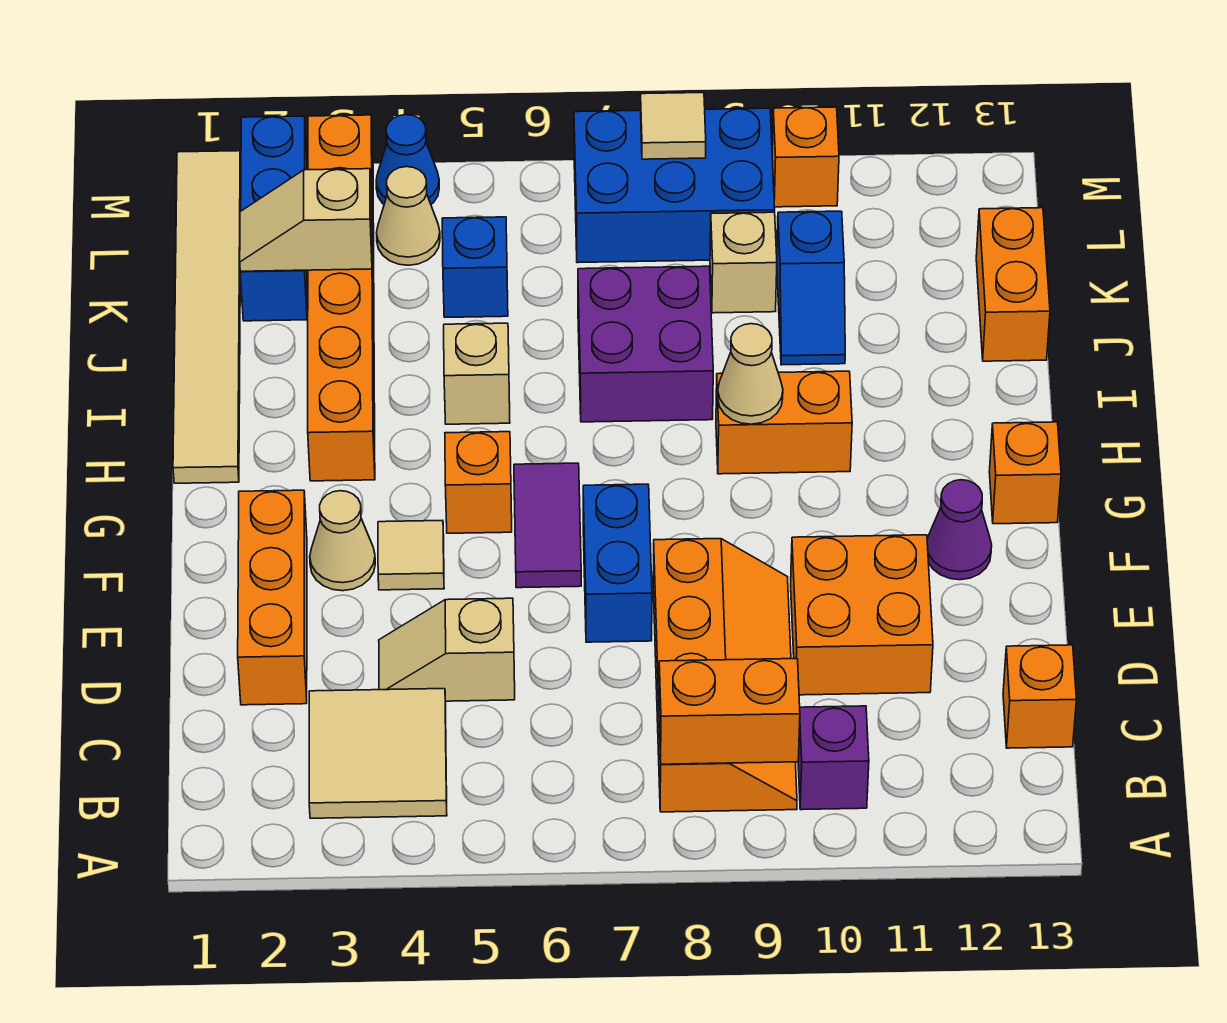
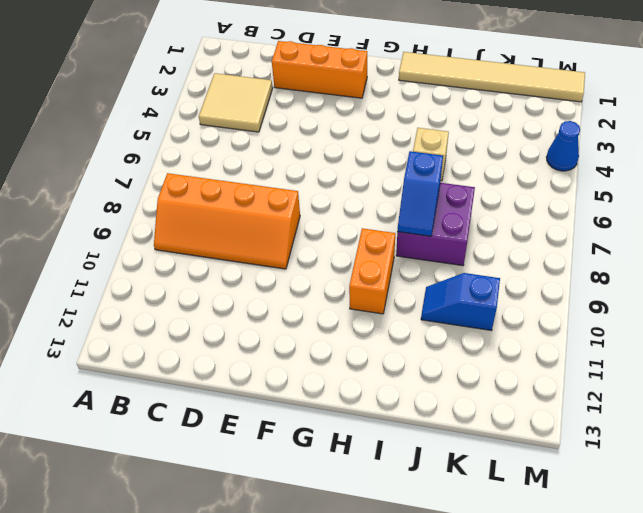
blue slope I7:I8 level 2 top 7 -> none
none -> purple brick B10 level 1
none -> orange brick C13 level 1
none -> tan slope D4:D5 level 1 top 5
none -> orange brick D10:E11 level 1

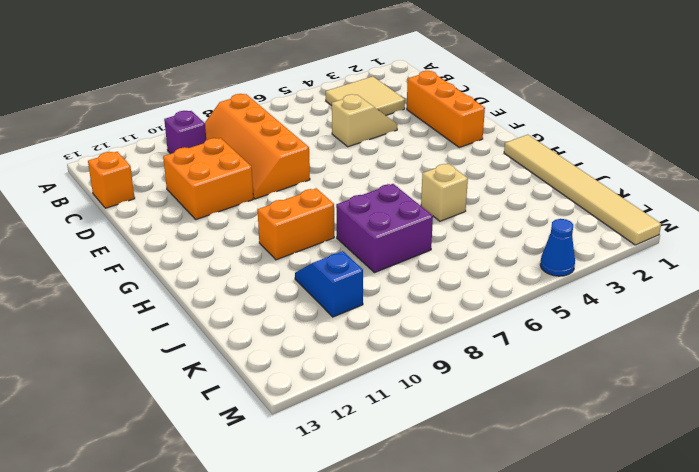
none -> blue brick E7:F7 level 1
none -> tan cone F3 level 1
none -> tan tile F4 level 1
none -> purple tile F6:G6 level 1

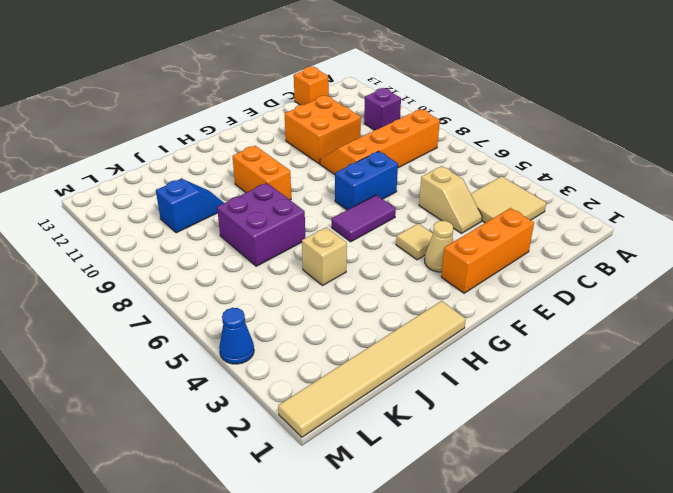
none -> purple cone F12 level 1
none -> orange brick G5 level 1
none -> orange brick G13 level 1
none -> orange brick H3:M3 level 1

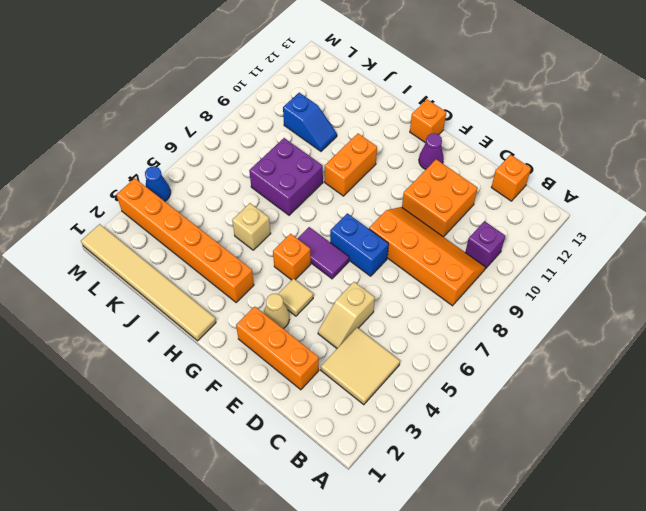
none -> orange brick J13:K13 level 1
none -> blue brick K2:M2 level 1
none -> blue brick K5 level 1
none -> tan brick K9 level 1

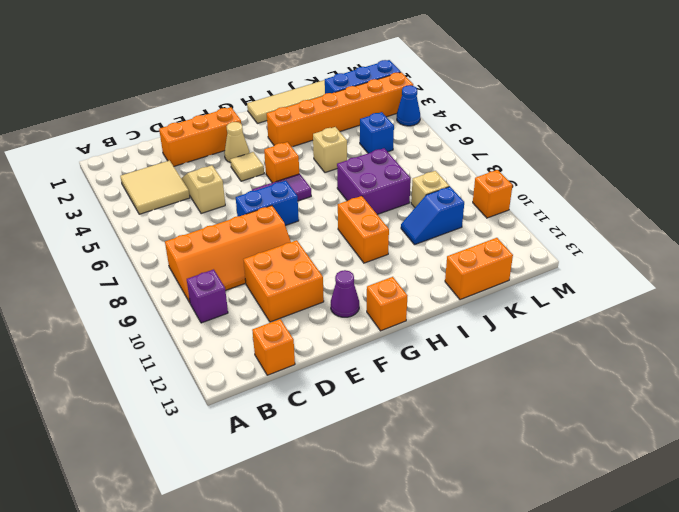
none -> tan cone L4 level 1
none -> blue brick L7:M9 level 1
none -> orange brick B8:B9 level 2
none -> tan cone H9 level 2

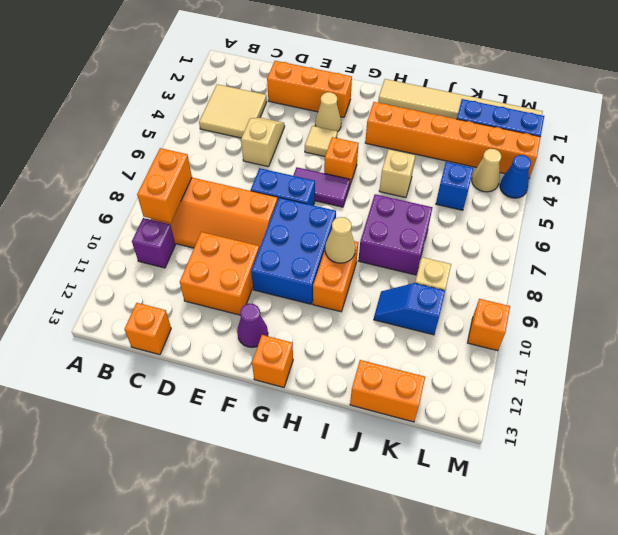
blue brick F8:G10 level 1 -> blue brick L7:M9 level 1
none -> tan slope K2:K3 level 2 top 3
none -> tan tile M8 level 2

